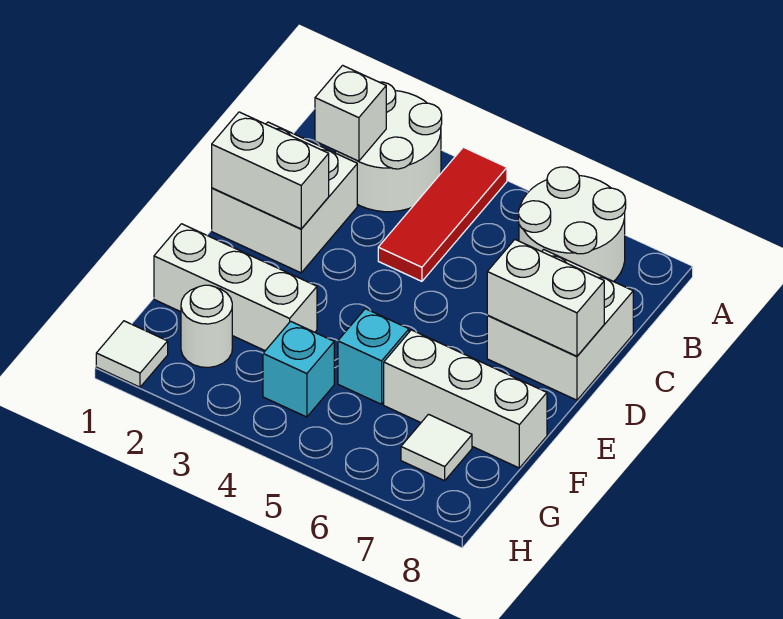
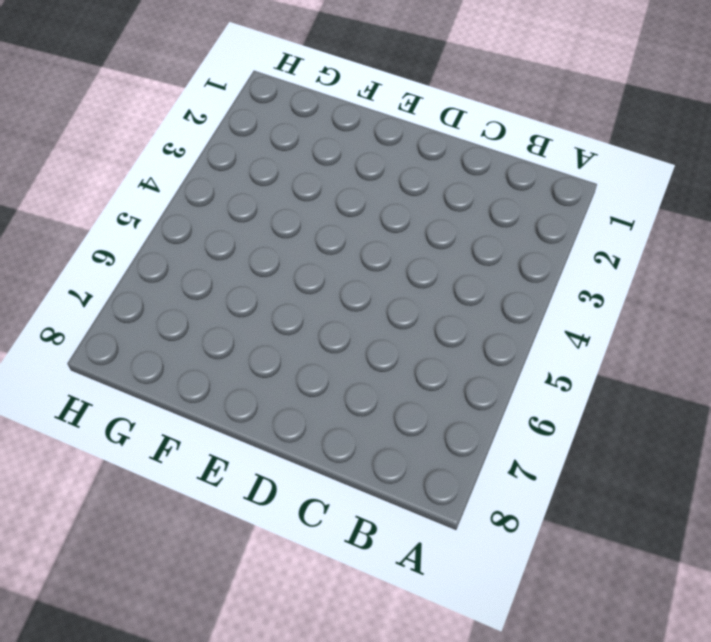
none -> white round brick A2:B3 level 1
none -> red tile A4:C4 level 1
none -> white round brick A6:B7 level 1

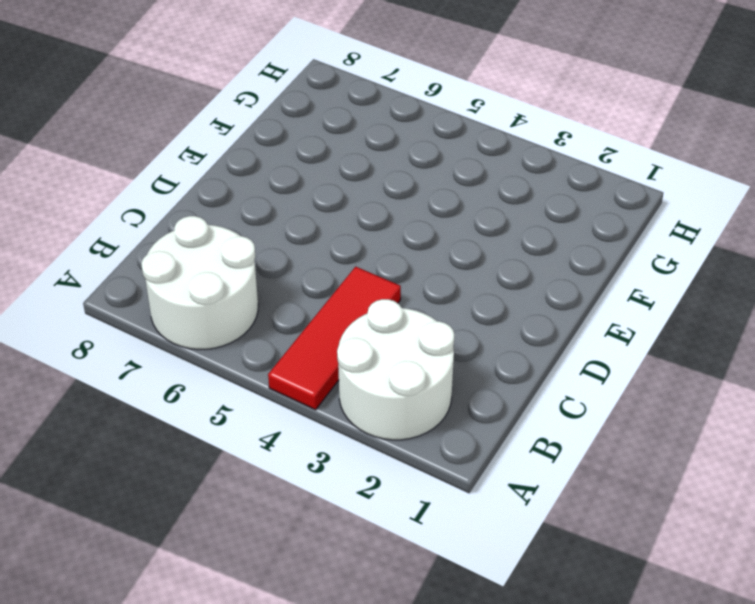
none -> white brick C1:D2 level 1
none -> white brick C7:D8 level 1
none -> white brick F1:F3 level 1

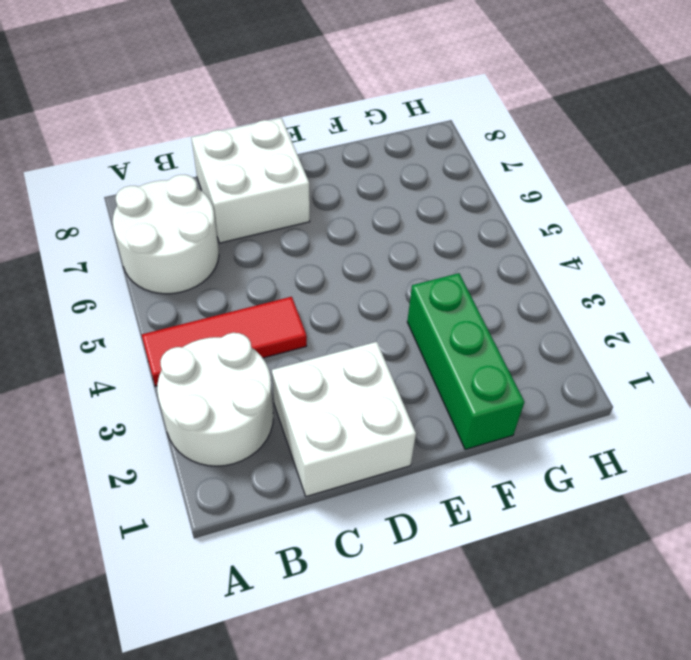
green brick F1:F3 level 1 -> white brick F1:F3 level 1
none -> cyan brick F5 level 1
none -> white brick F6:F8 level 1
none -> white round brick G2 level 1

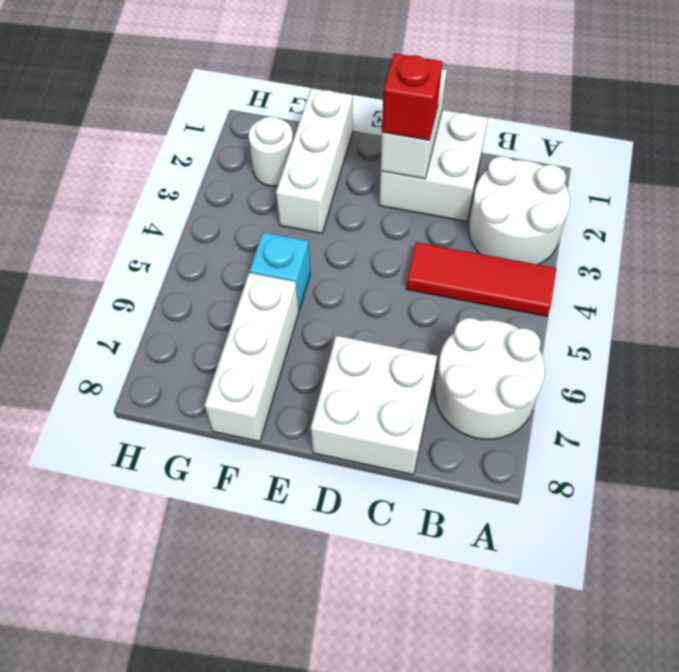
red brick D2 level 3 -> none
none -> cyan brick G4 level 1
none -> white tile G7 level 1
none -> white tile H1 level 1

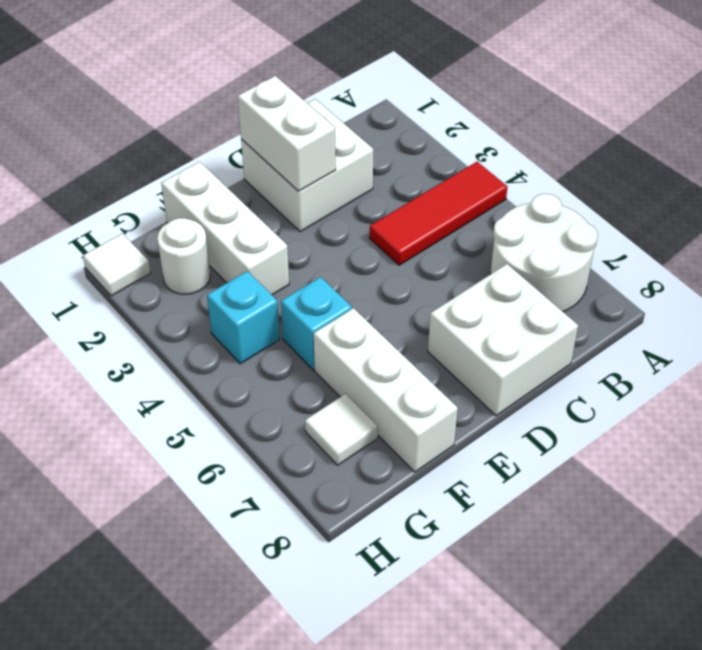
none -> white round brick A2:B3 level 1
none -> white brick B2 level 2
none -> white brick D7:D8 level 2

